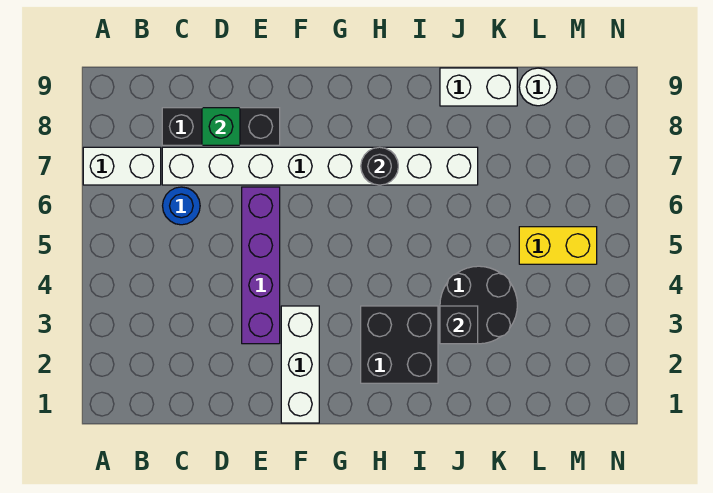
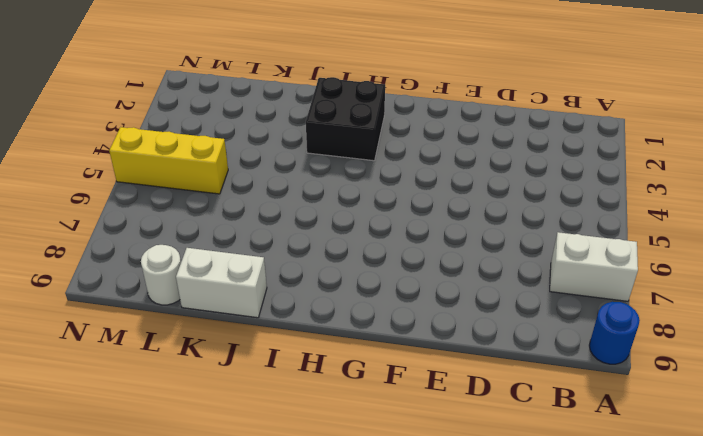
blue round brick A9 level 1 -> blue round brick C6 level 1
yellow brick L5:N5 level 1 -> yellow brick L5:M5 level 1
none -> white brick C7:J7 level 1
none -> black brick C8:E8 level 1
none -> purple brick E3:E6 level 1

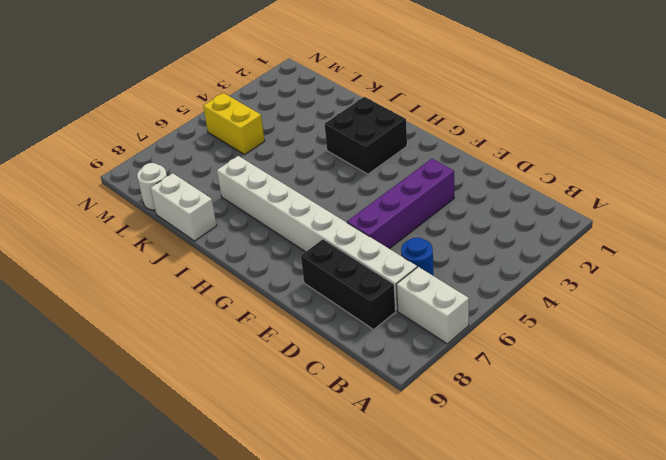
none -> white brick F1:F3 level 1
none -> black round brick J3:K4 level 1
none -> green brick D8 level 2

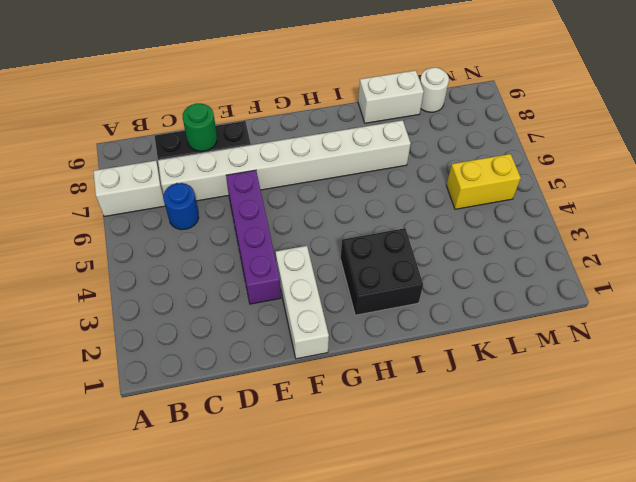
green round brick D8 level 2 -> green brick D8 level 2
none -> black round brick J3:K4 level 1
none -> black round brick H7 level 2
none -> black brick J3 level 2

